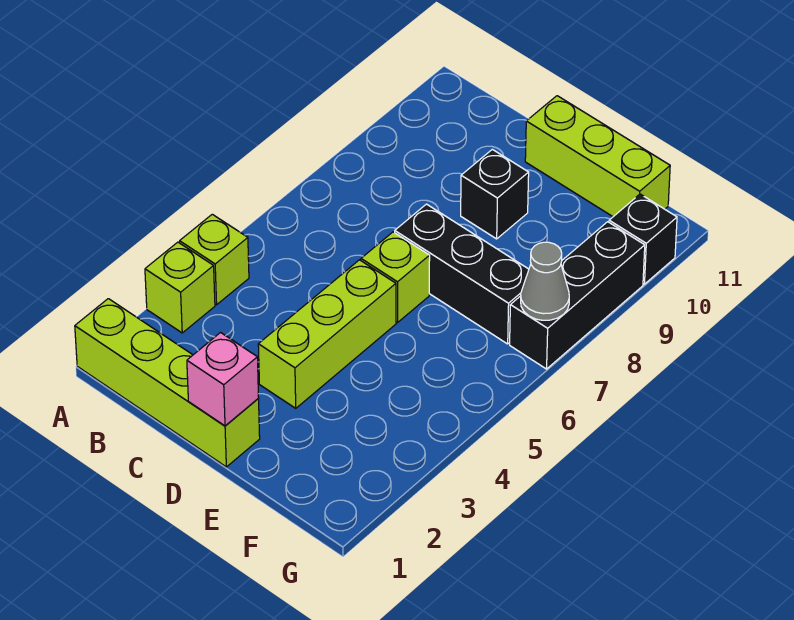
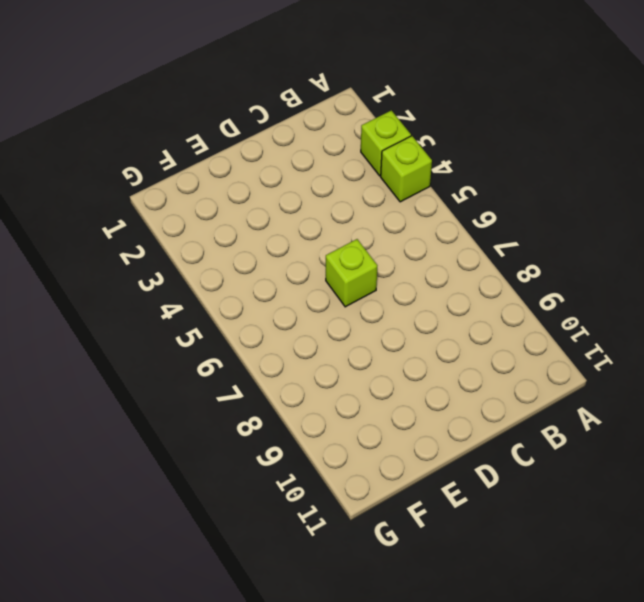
none -> lime brick A1:D1 level 1
none -> lime brick D3:D5 level 1
none -> black brick D7:F7 level 1

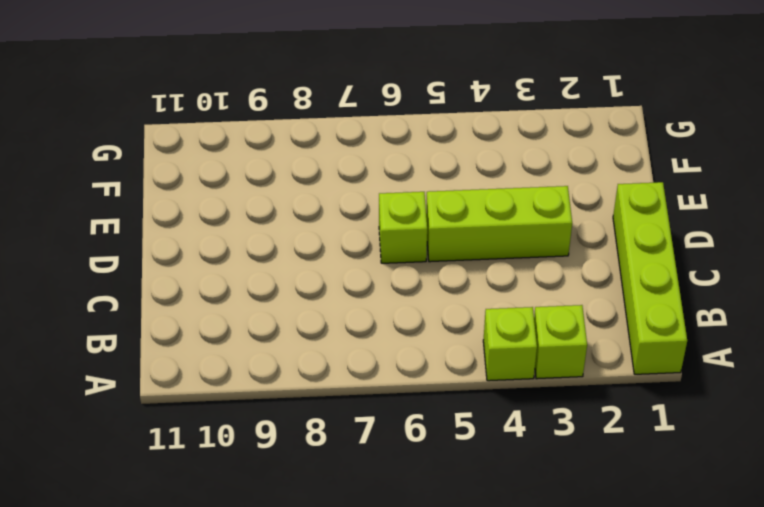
none -> black brick D7:F7 level 1
none -> black brick D9 level 1
none -> lime brick D11:F11 level 1

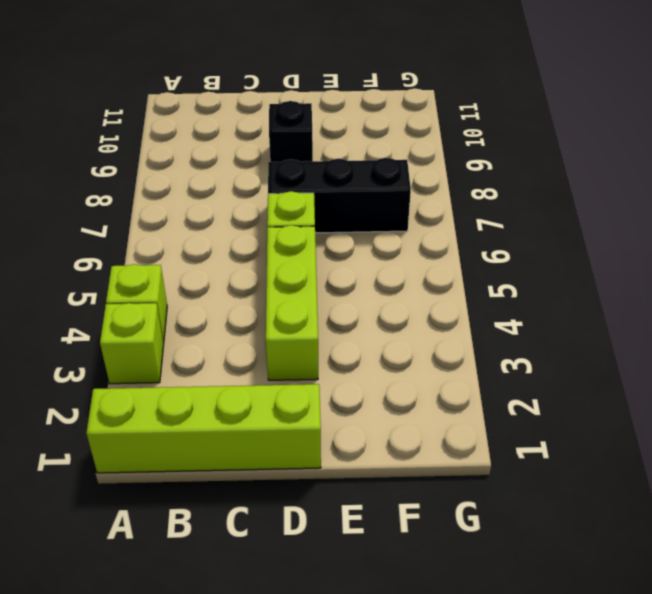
none -> lime brick D11:F11 level 1
none -> black brick G7:G9 level 1
none -> black brick G10 level 1

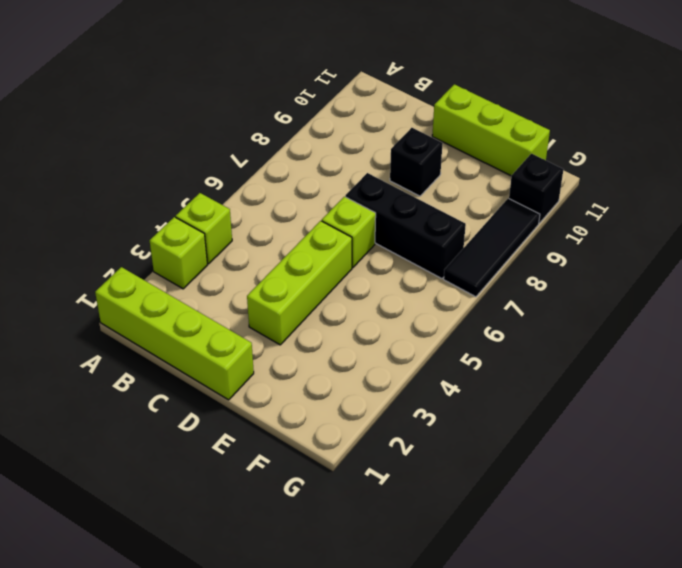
black tile G7:G9 level 1 -> black brick G7:G9 level 1
none -> pink brick D1 level 2
none -> grey cone G7 level 2

